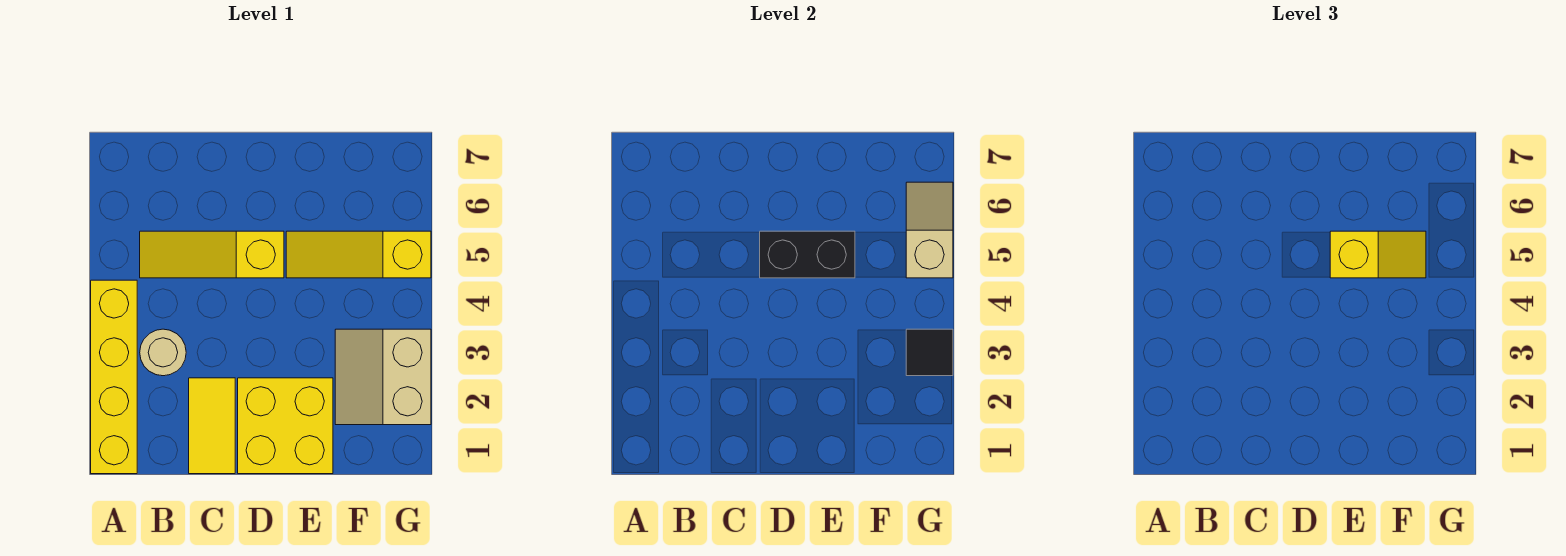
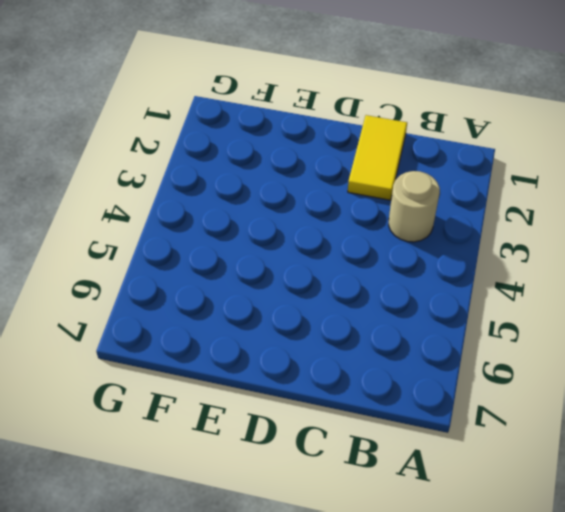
none -> yellow brick A1:A4 level 1
none -> yellow slope B5:D5 level 1 top D

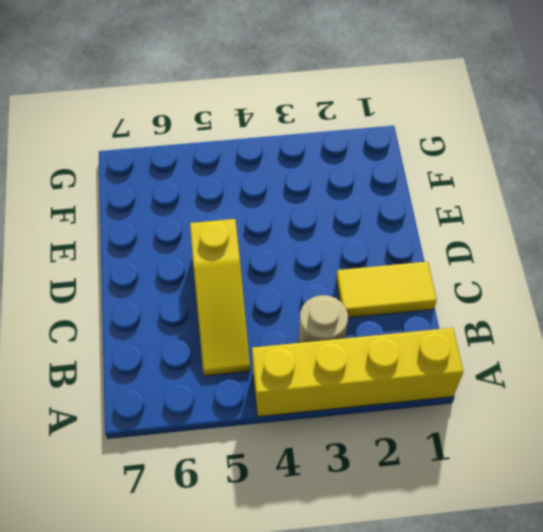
none -> yellow brick D1:E2 level 1
none -> yellow slope E5:G5 level 1 top G

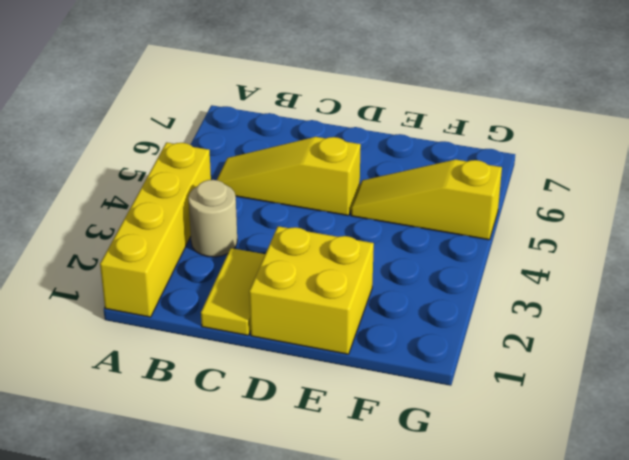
none -> tan slope F2:G3 level 1 top G
none -> black brick D5:E5 level 2

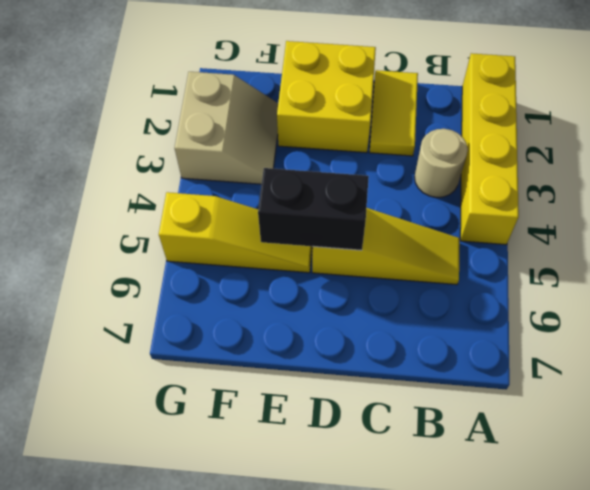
none -> black tile G3 level 2
none -> tan slope G5:G6 level 2 top 5

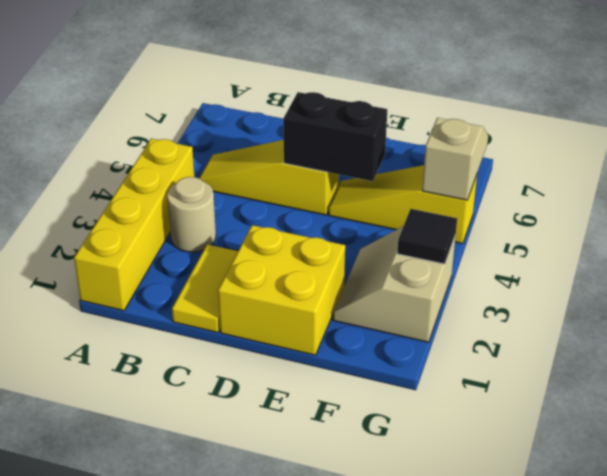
none -> yellow slope E5:F5 level 3 top E

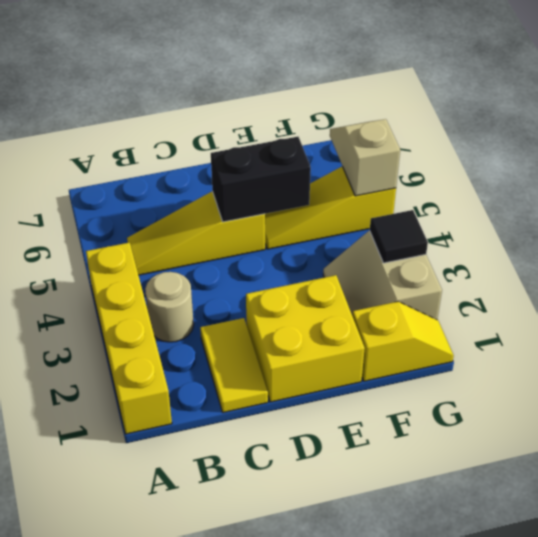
yellow slope F1:G1 level 1 top F -> yellow slope E5:F5 level 3 top E

